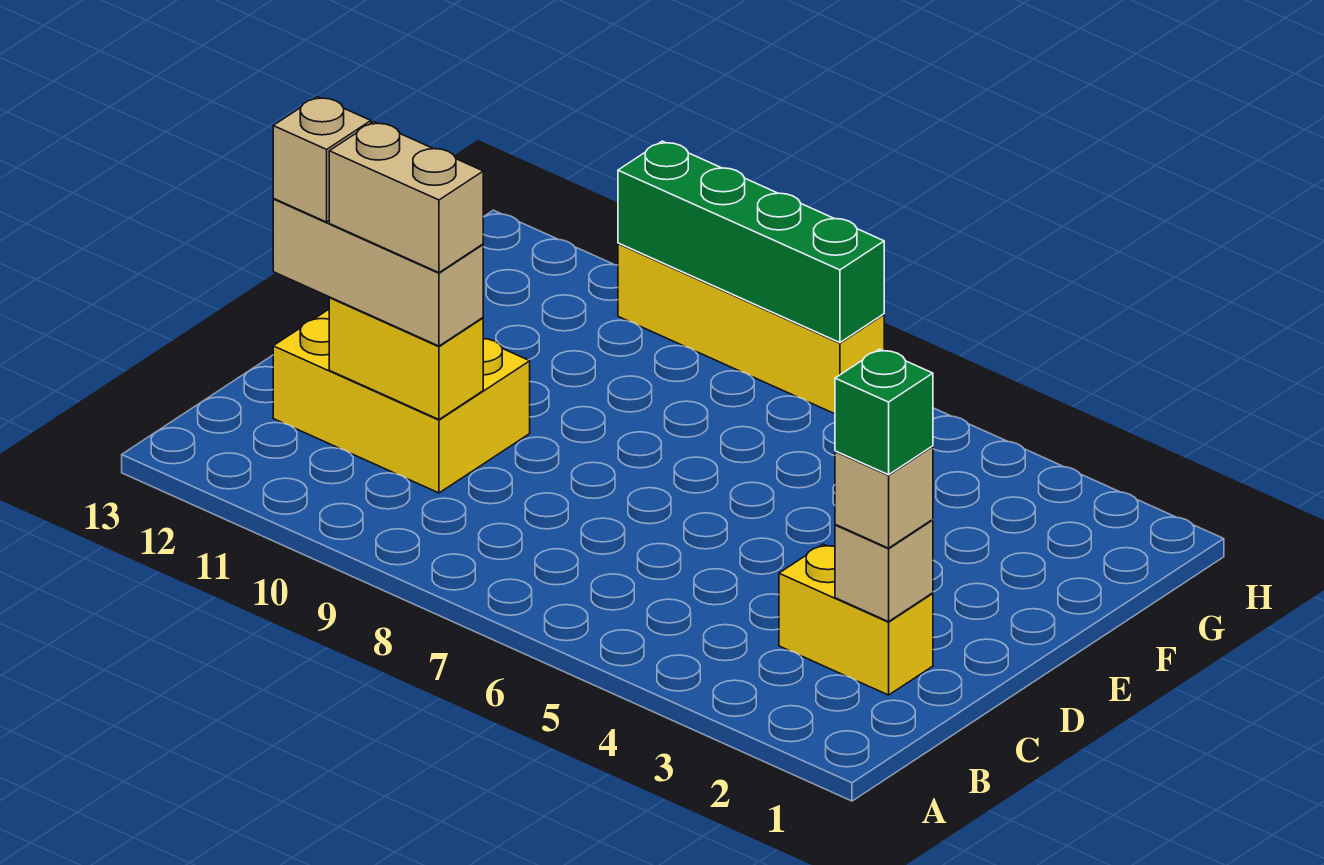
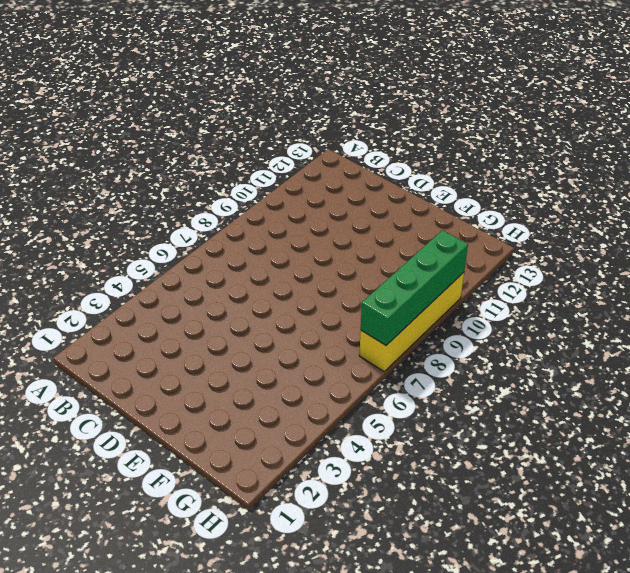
none -> yellow brick C2:C3 level 1
none -> yellow brick C10:D12 level 1

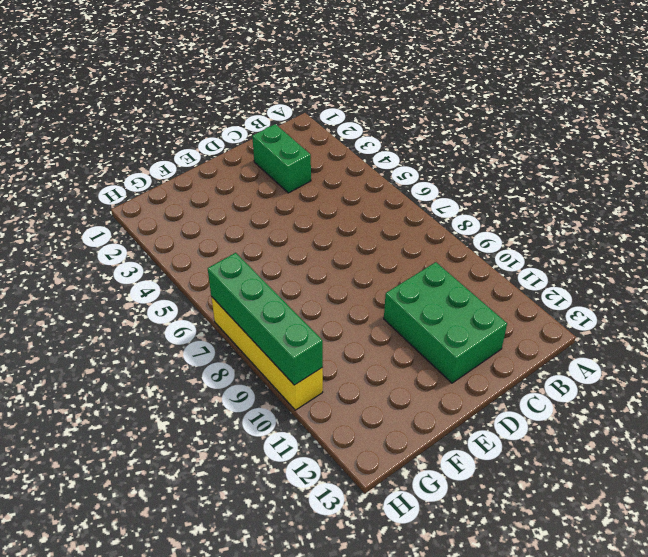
green brick C2:C3 level 1 -> yellow brick C2:C3 level 1
green brick C10:D12 level 1 -> yellow brick C10:D12 level 1
none -> tan brick C2 level 2
none -> yellow brick C10:C11 level 2

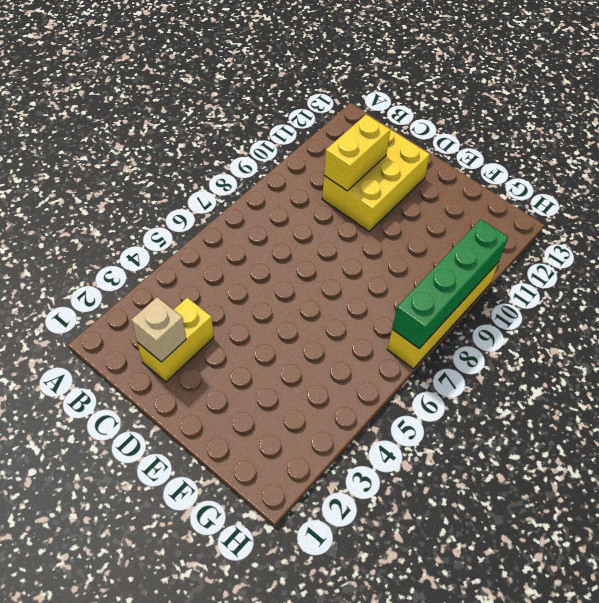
none -> tan brick C2 level 3
none -> tan brick C10:C12 level 3

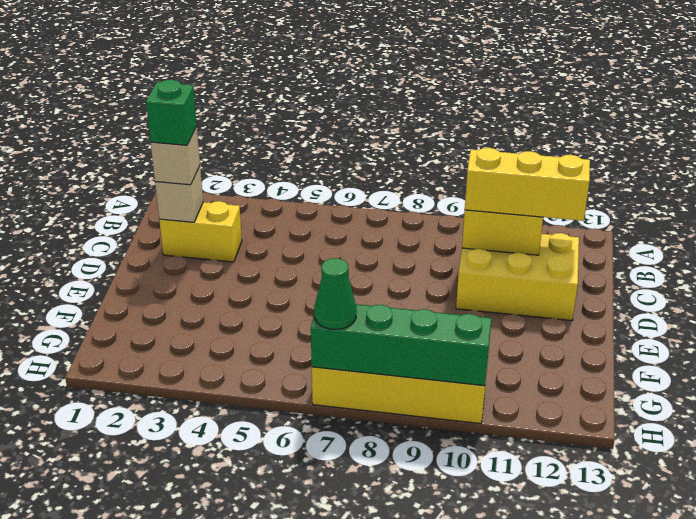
yellow brick C10:C12 level 3 -> tan brick C10:C12 level 3
green cone H7 level 3 -> none
none -> tan brick C10:C11 level 4
none -> tan brick C12 level 4

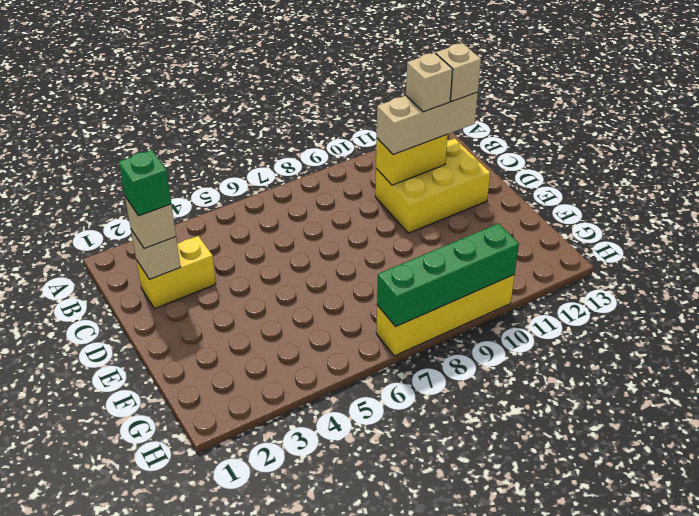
tan brick C11 level 4 -> tan brick C10:C11 level 4

